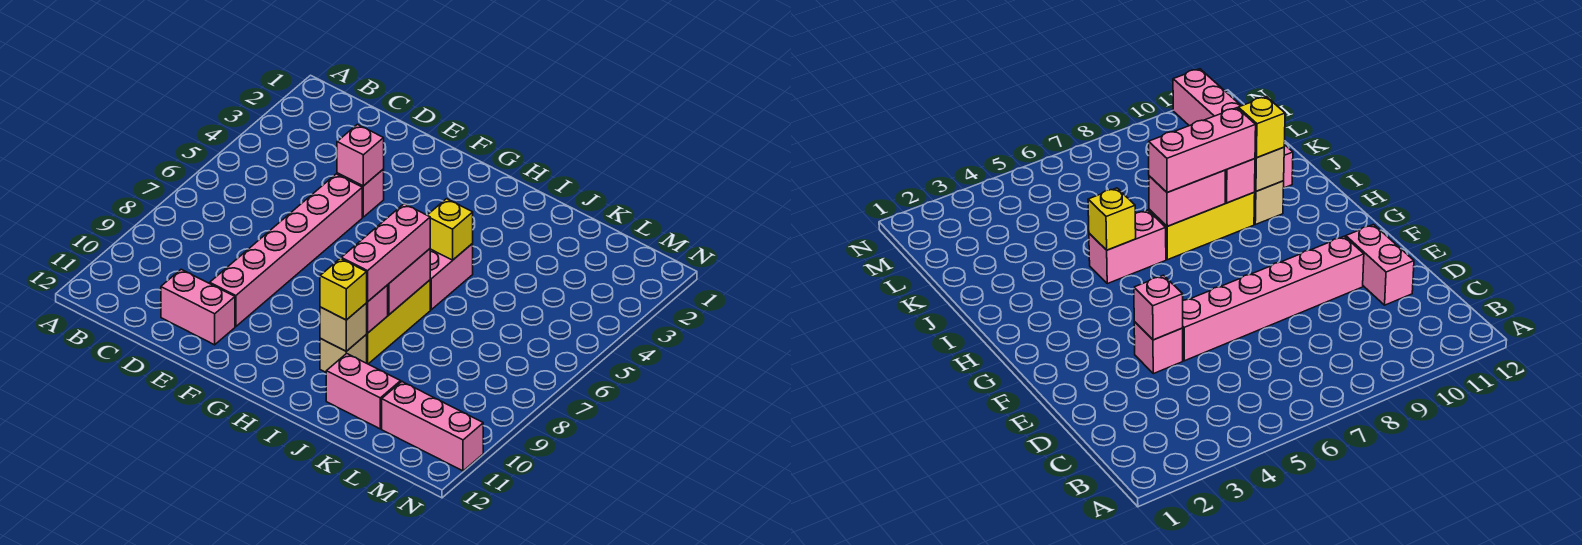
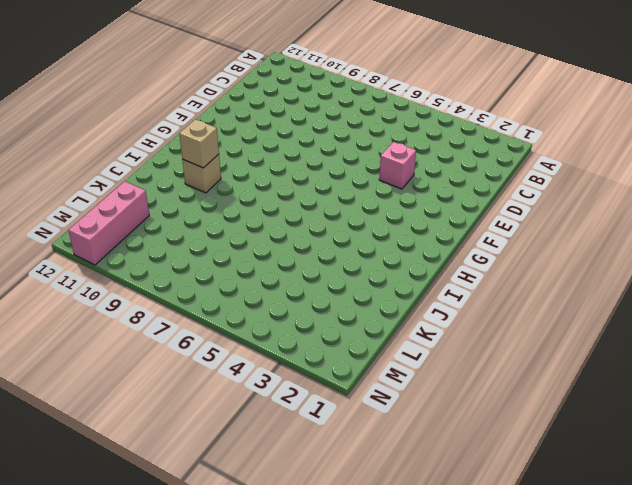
none -> pink brick D11:E11 level 1
none -> pink brick E5:E10 level 1
none -> pink brick I5:I6 level 1

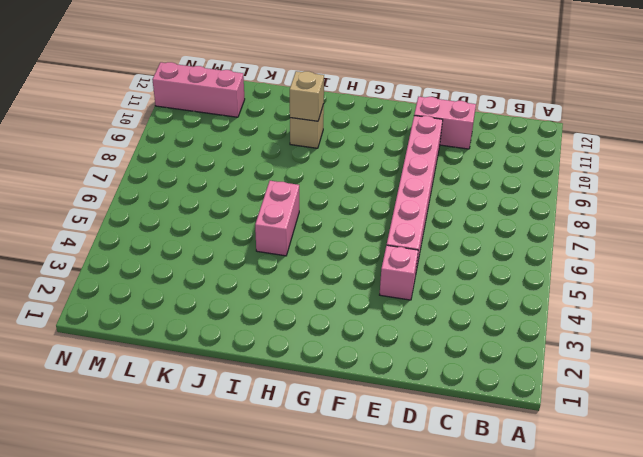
none -> yellow brick I7:I9 level 1
none -> pink brick J11:K11 level 1
none -> pink brick E4 level 2

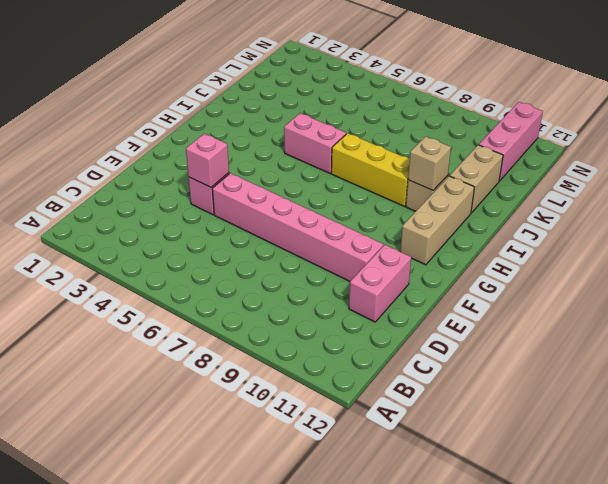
tan brick G11:I11 level 1 -> none
tan brick J11:K11 level 1 -> pink brick J11:K11 level 1
none -> yellow brick I5 level 2
none -> pink brick I7:I8 level 2
none -> pink brick I9 level 2

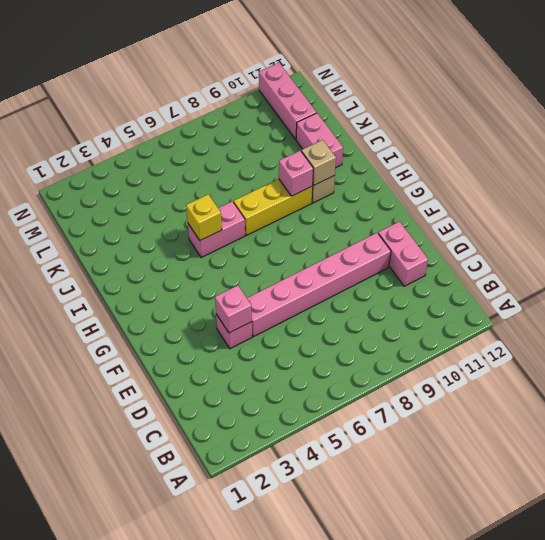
none -> pink brick I7:I8 level 2
none -> pink brick I7:I9 level 3
none -> yellow brick I10 level 3

